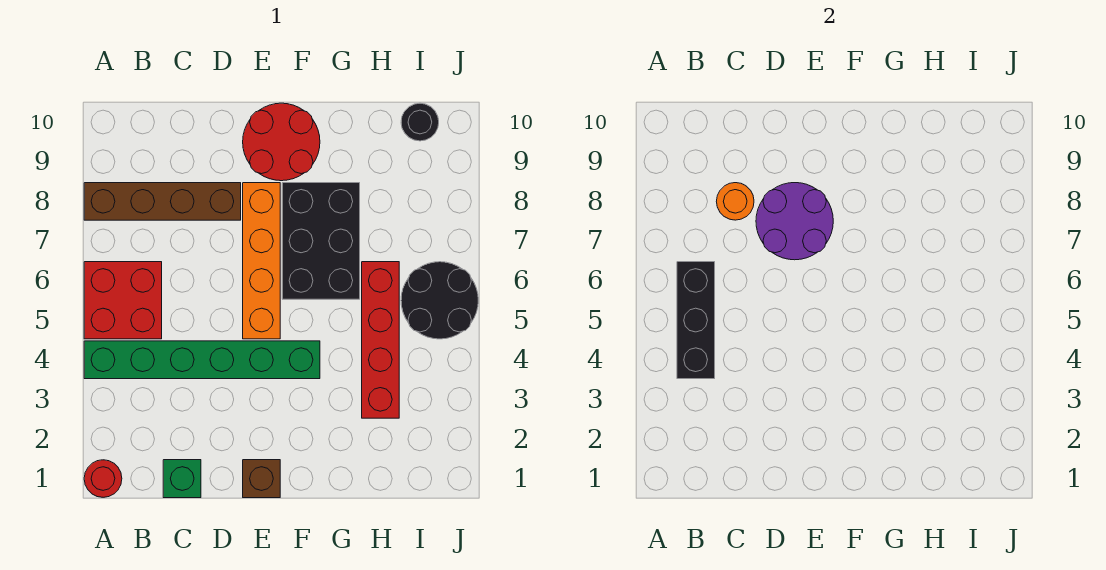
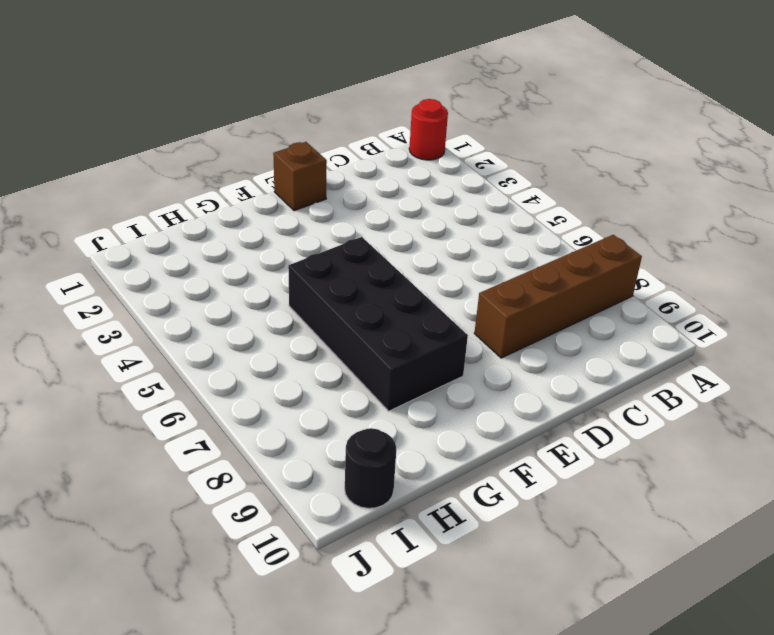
black brick F5:G8 level 1 -> black brick F6:G8 level 1
none -> green brick A4:F4 level 1
none -> red brick A5:B6 level 1
none -> green brick C1 level 1

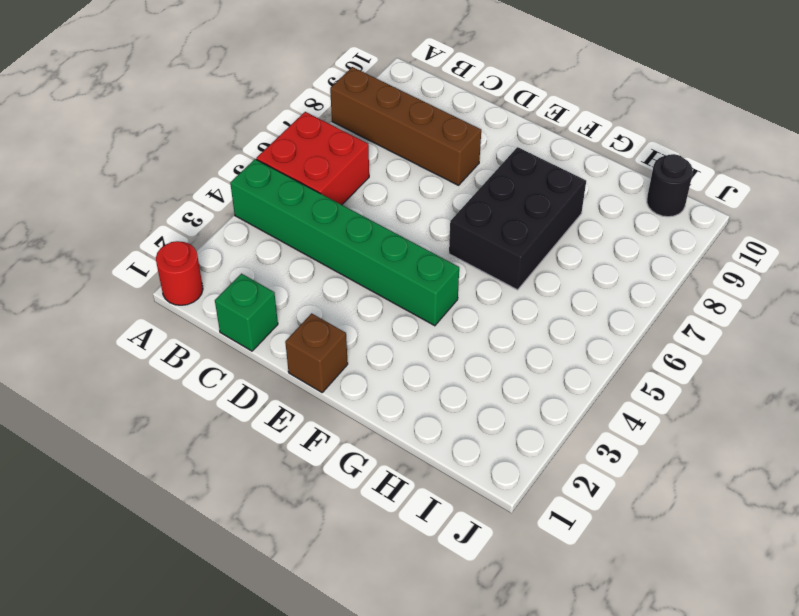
none -> orange brick E5:E8 level 1
none -> red round brick E9:F10 level 1
none -> red brick H3:H6 level 1

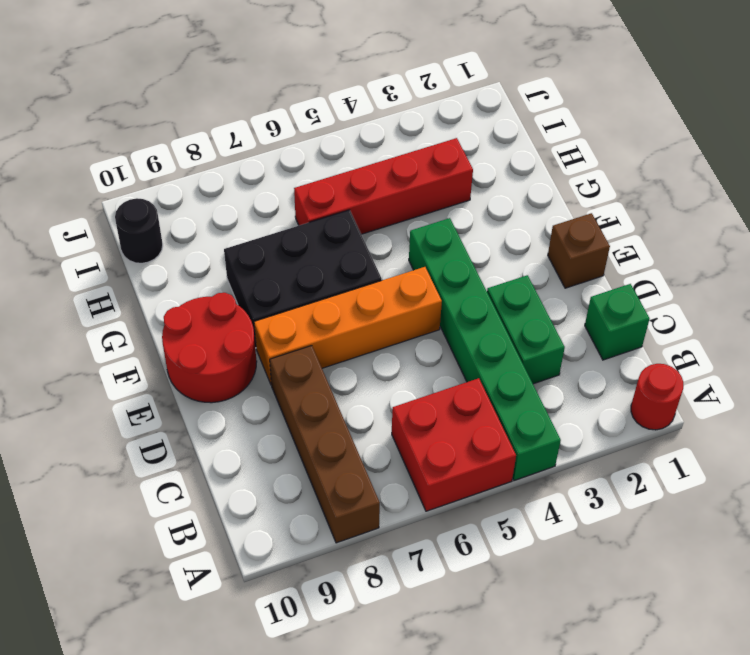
green brick C3:D3 level 1 -> none
none -> black round brick I5:J6 level 1
none -> black brick B4:B6 level 2
none -> orange round brick C8 level 2

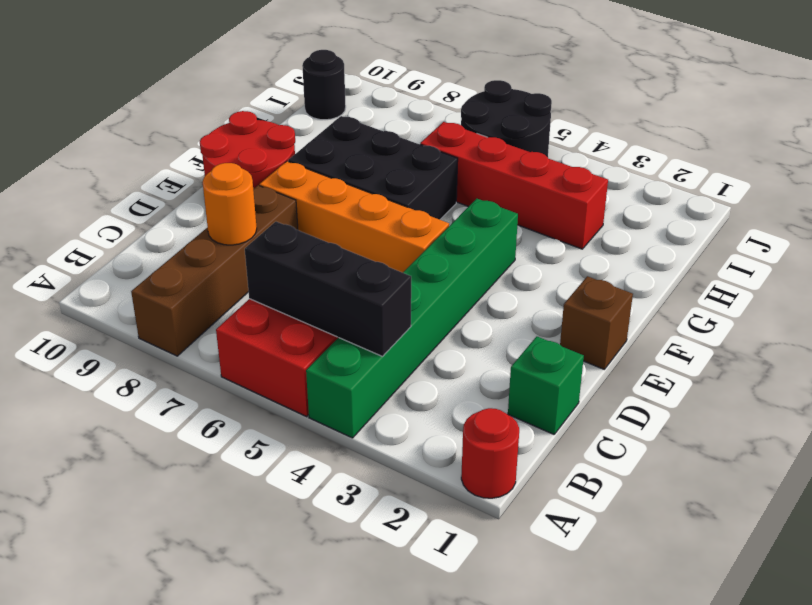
none -> purple round brick D7:E8 level 2

